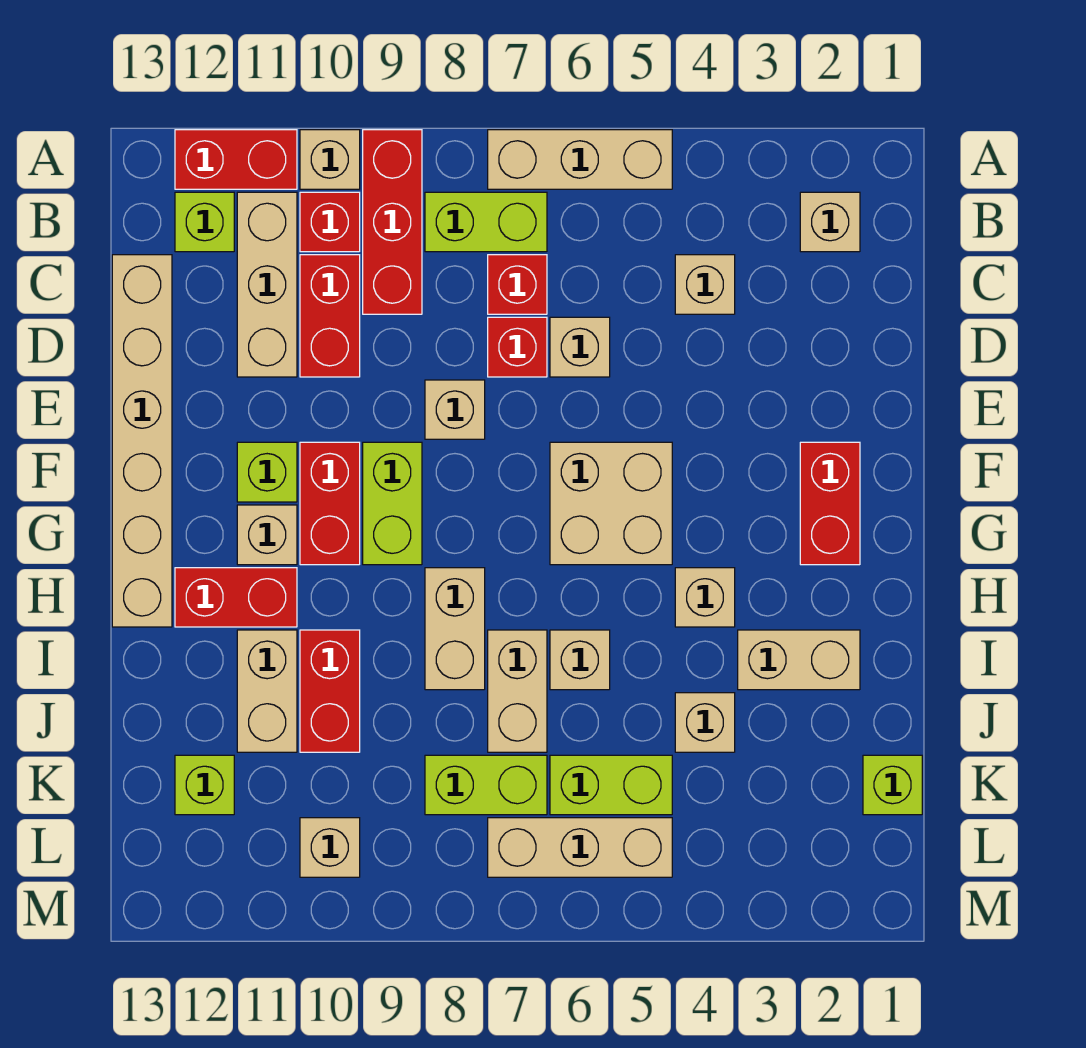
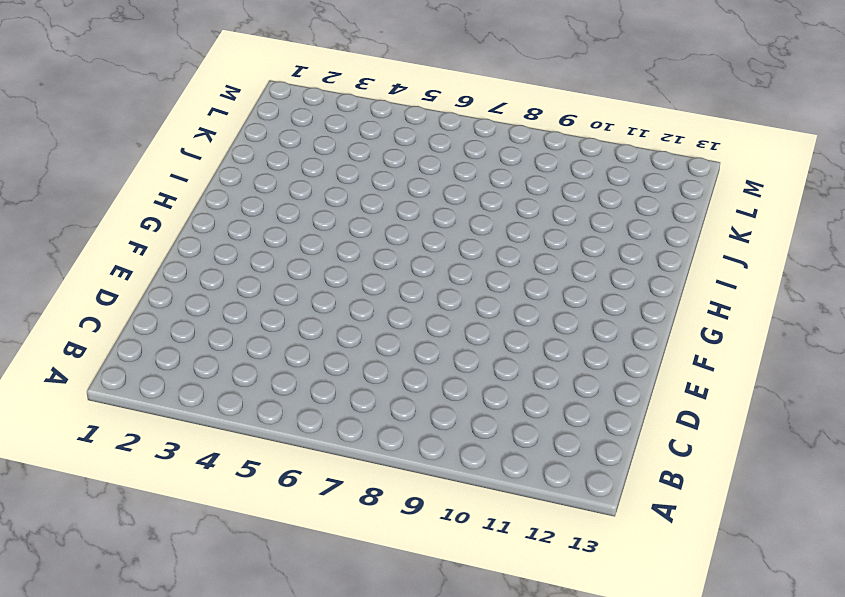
none -> tan brick A5:A7 level 1
none -> red brick A9:C9 level 1
none -> tan brick A10 level 1
none -> red brick A11:A12 level 1

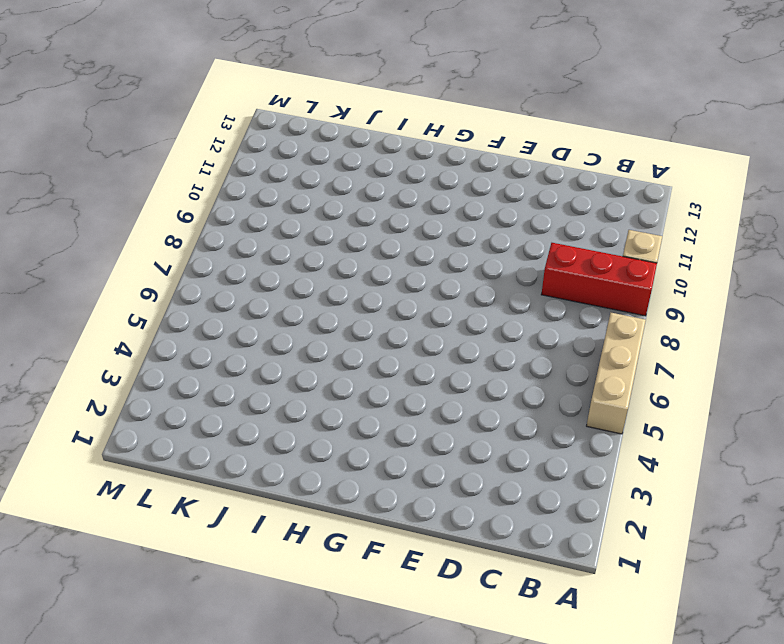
none -> red brick A11:A12 level 1
none -> tan brick B2 level 1
none -> lime brick B7:B8 level 1
none -> red brick B10 level 1

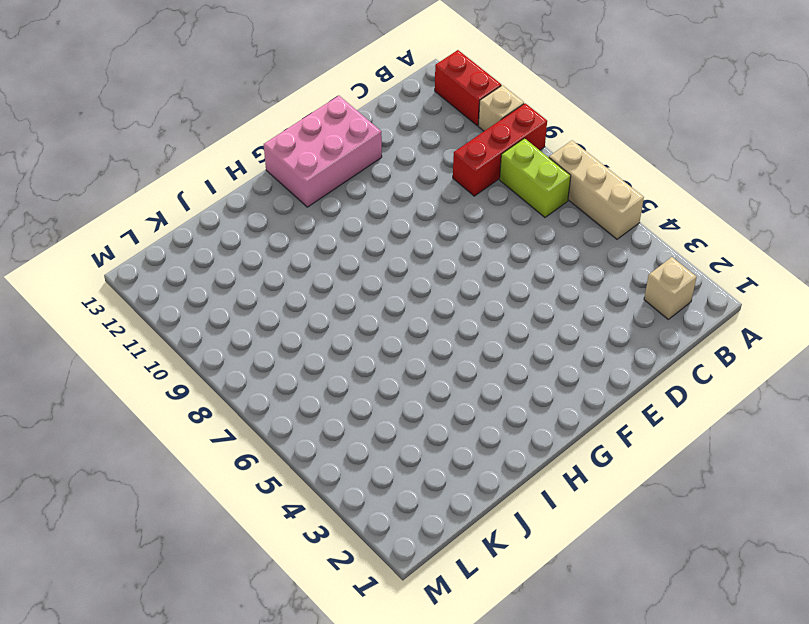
pink brick E12:G13 level 1 -> tan brick C13:H13 level 1
none -> red brick B10 level 1
none -> tan brick B11:D11 level 1
none -> lime brick B12 level 1
none -> tan brick C4 level 1

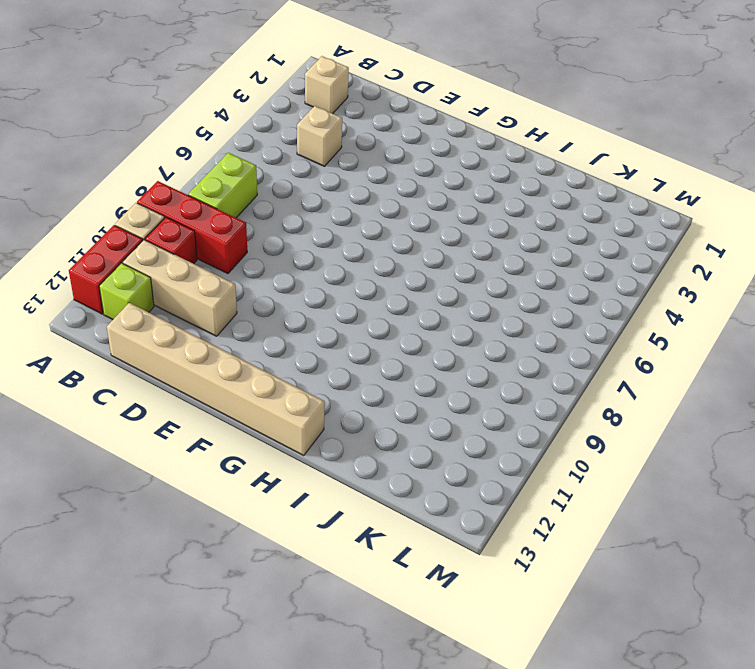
none -> tan brick A5:A7 level 1
none -> red brick C7 level 1
none -> red brick C10:D10 level 1
none -> tan brick D6 level 1

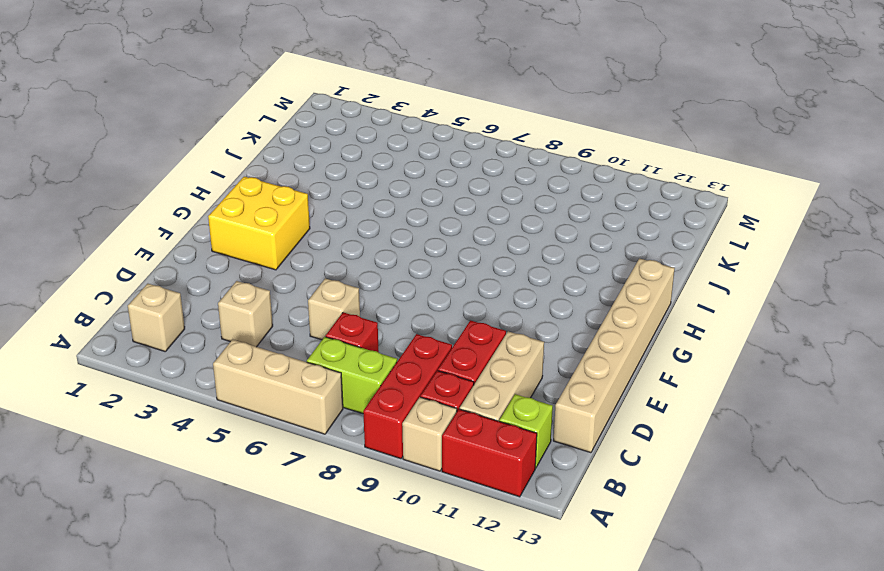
yellow brick F2:G3 level 1 -> red brick F2:G2 level 1
none -> red brick D7 level 1
none -> tan brick E8 level 1
none -> tan brick F5:G6 level 1
none -> lime brick F9:G9 level 1

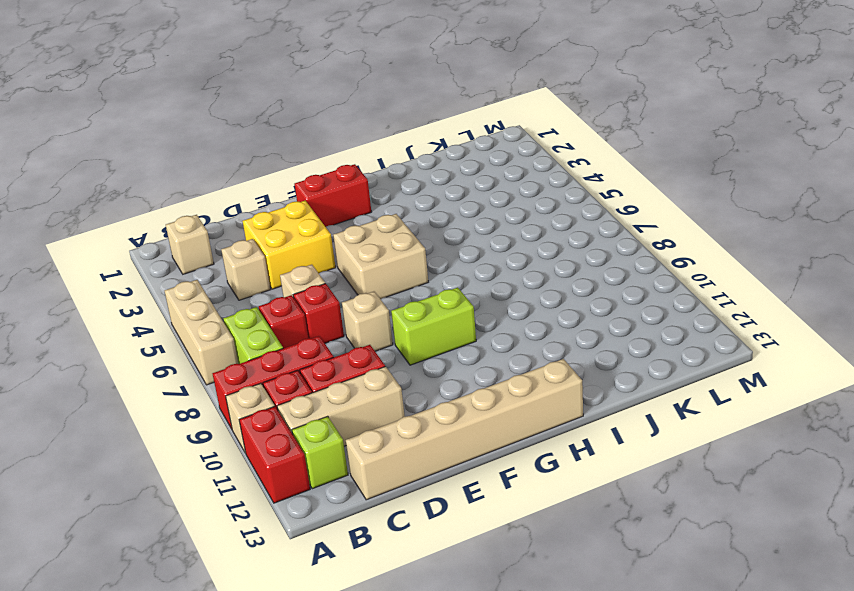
yellow brick D3:E4 level 1 -> none
none -> red brick F10:G10 level 1
none -> lime brick F11 level 1
none -> tan brick G11 level 1
none -> tan brick H4 level 1

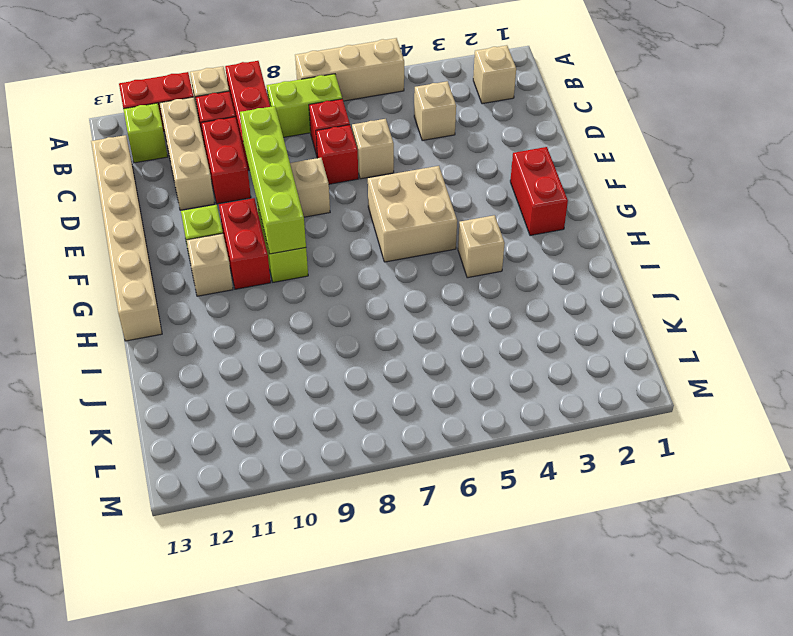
lime brick D9:G9 level 2 -> none
none -> tan brick H8:I8 level 1
none -> red brick H11:H12 level 1
none -> tan brick I2:I3 level 1
none -> tan brick I6 level 1

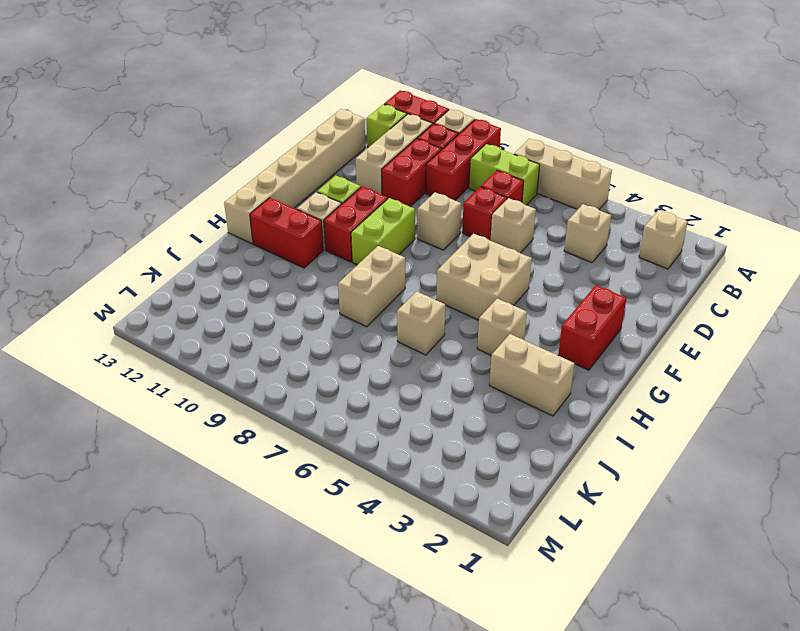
none -> tan brick I7:J7 level 1
none -> red brick I10:J10 level 1
none -> tan brick I11:J11 level 1
none -> tan brick J4 level 1

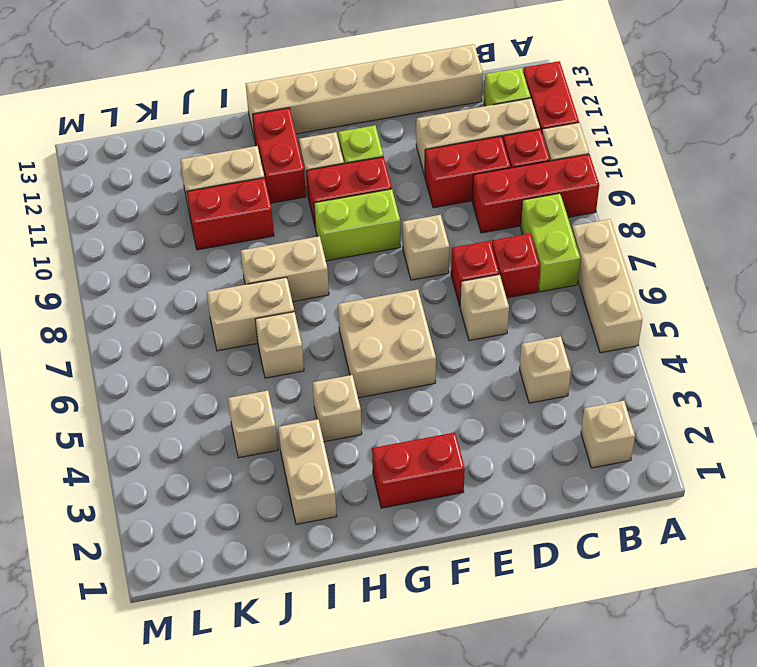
none -> lime brick K1 level 1
none -> lime brick K5:K6 level 1
none -> lime brick K7:K8 level 1
none -> lime brick K12 level 1

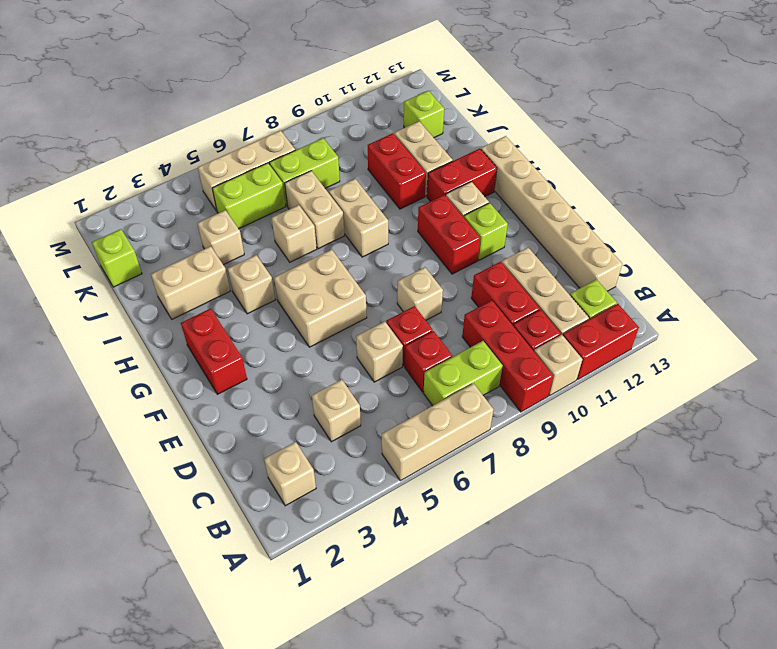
none -> lime brick F9:G9 level 1
none -> tan brick L10 level 1

